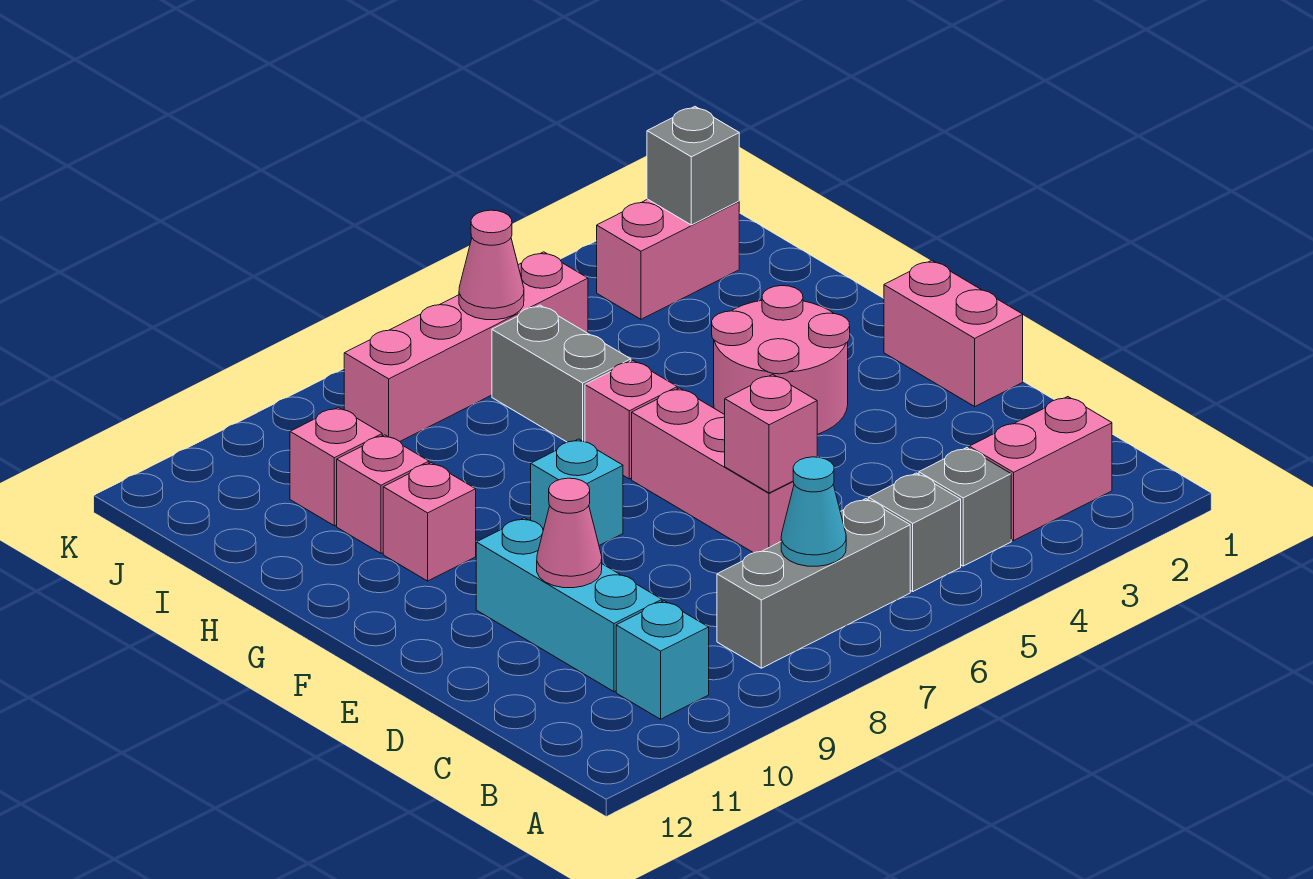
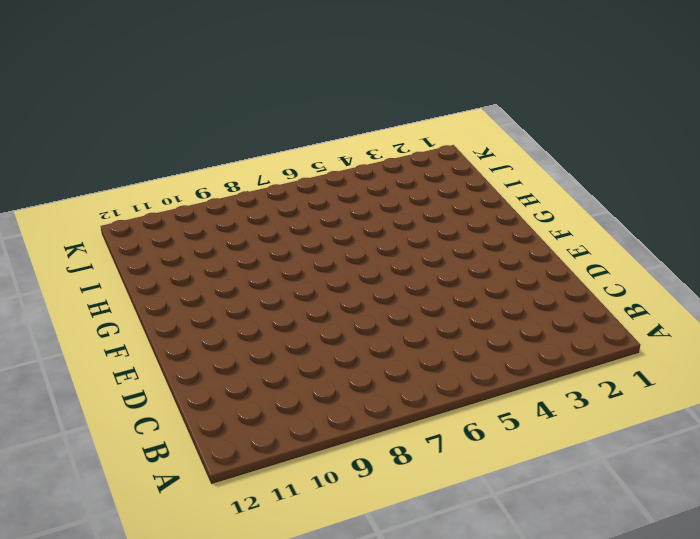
none -> pink brick B2:B3 level 1
none -> grey brick B4 level 1
none -> grey brick B5 level 1

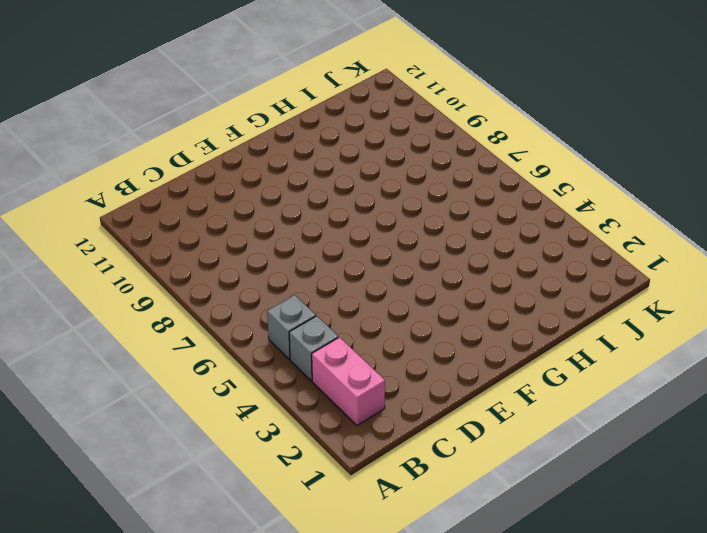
none -> grey brick B6:B8 level 1
none -> cyan brick B10 level 1
none -> cyan brick C10:E10 level 1

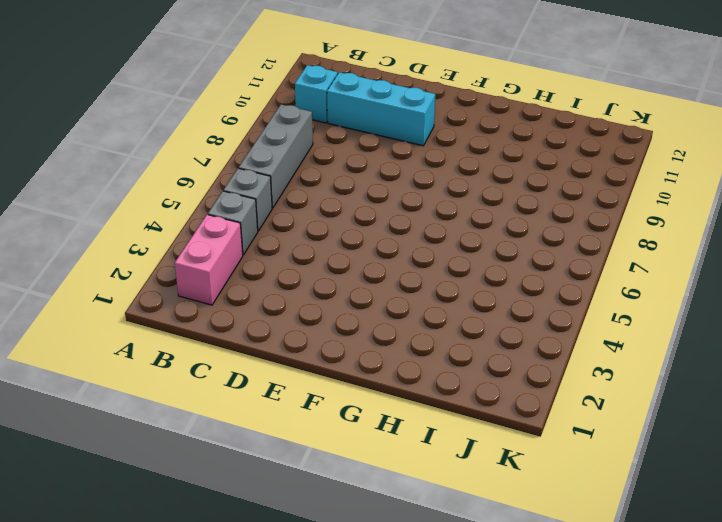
none -> pink brick D6:F6 level 1
none -> pink brick E1:F1 level 1
none -> pink round brick F3:G4 level 1

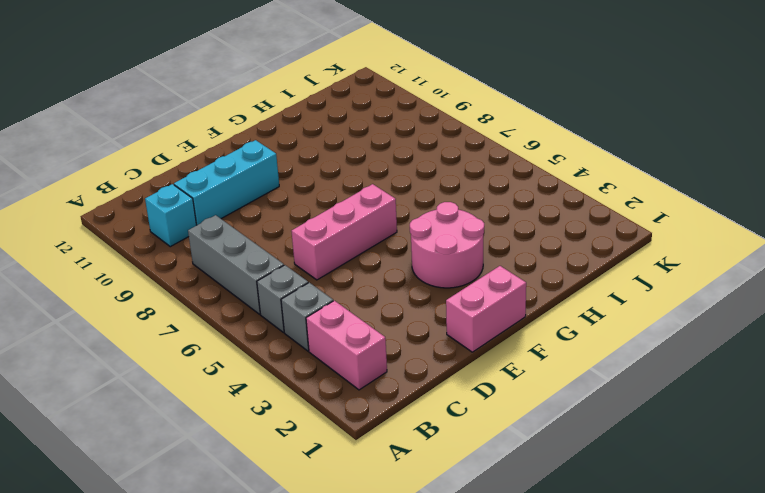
none -> cyan brick F8 level 1
none -> pink brick G6 level 1
none -> pink brick G10 level 1

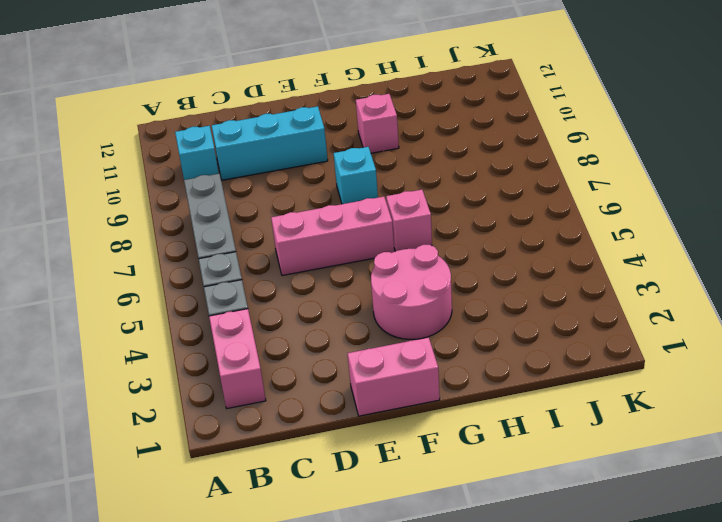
none -> grey brick H6:I6 level 1
none -> pink brick H10 level 1
none -> pink brick I10 level 1

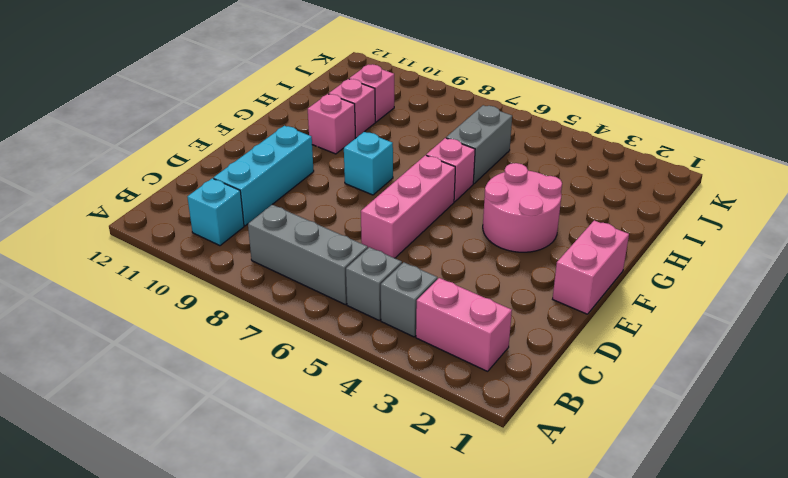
none -> pink brick J2:J3 level 1
none -> pink brick J5:J8 level 1
none -> cyan cone B7 level 2

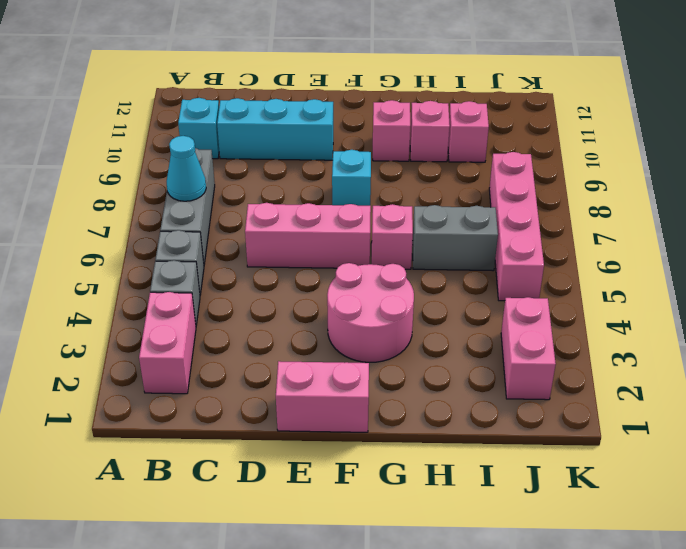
none -> pink brick D6 level 2
none -> pink cone D10 level 2
none -> grey brick J2 level 2

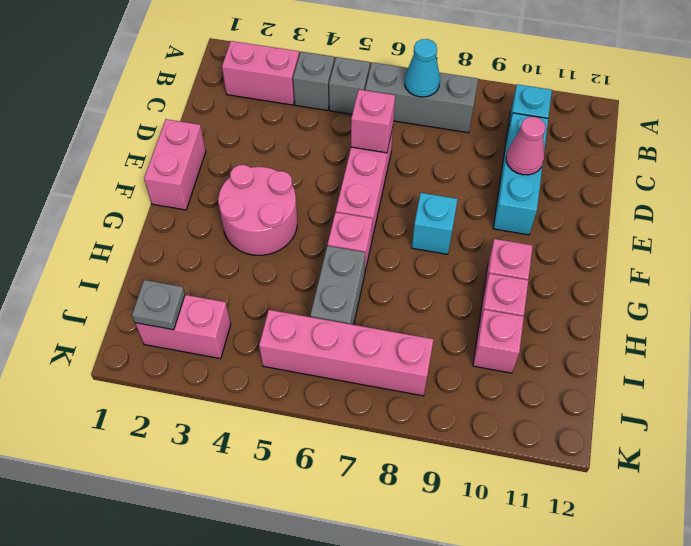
grey plate J2 level 2 -> grey brick J2 level 2
none -> pink cone J6 level 2

